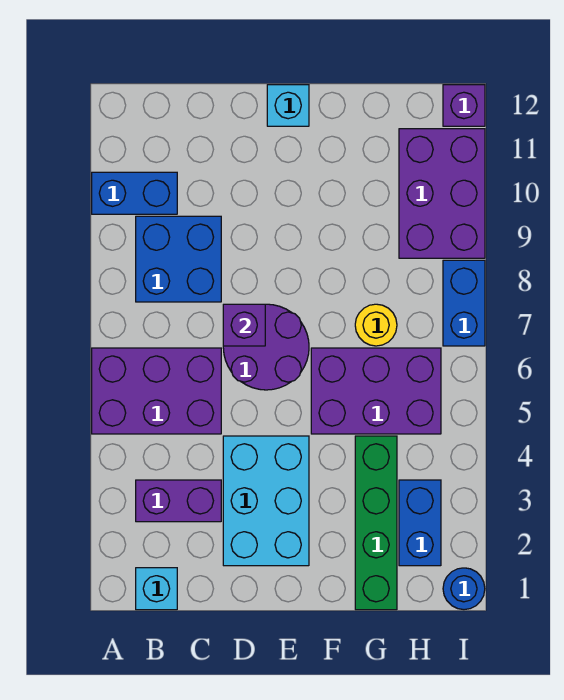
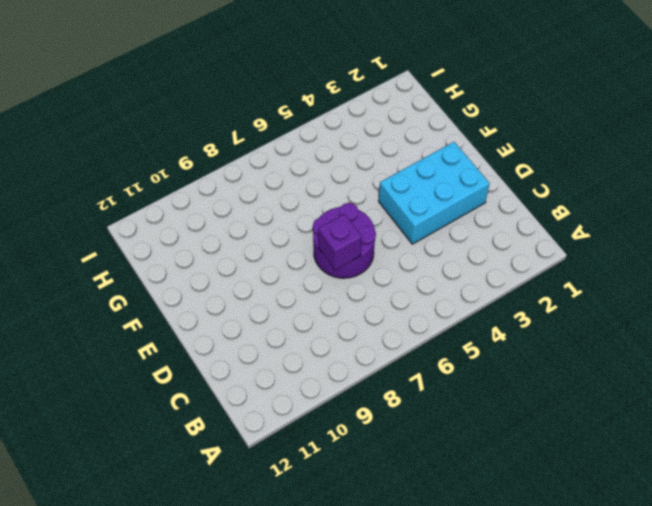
none -> purple brick A5:C6 level 1
none -> blue brick A10:B10 level 1
none -> cyan brick B1 level 1

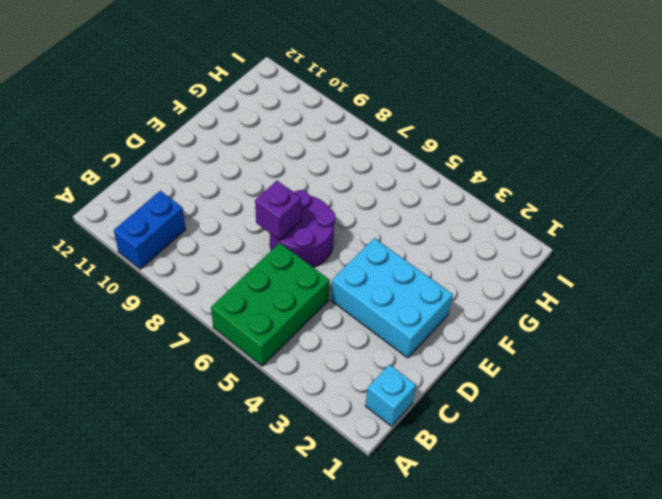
green brick A5:C6 level 1 -> purple brick A5:C6 level 1
none -> purple brick B3:C3 level 1
none -> blue brick B8:C9 level 1
none -> cyan brick E12 level 1

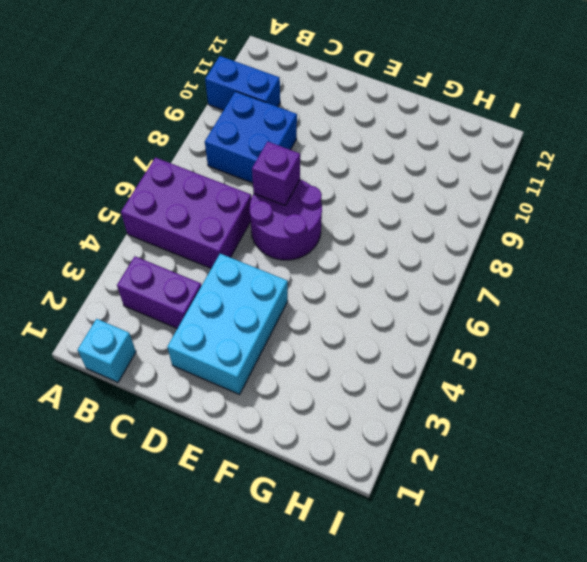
none -> cyan brick E12 level 1
none -> purple brick F5:H6 level 1
none -> green brick G1:G4 level 1

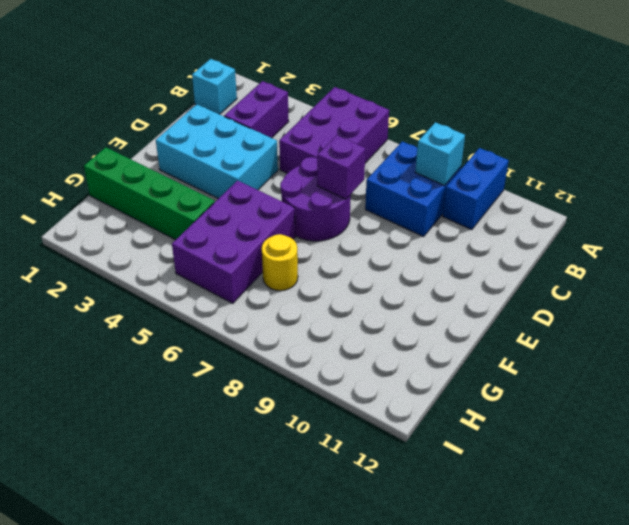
cyan brick B9 level 2 -> cyan brick E12 level 1
none -> blue brick H2:H3 level 1
none -> purple brick H9:I11 level 1
none -> blue round brick I1 level 1

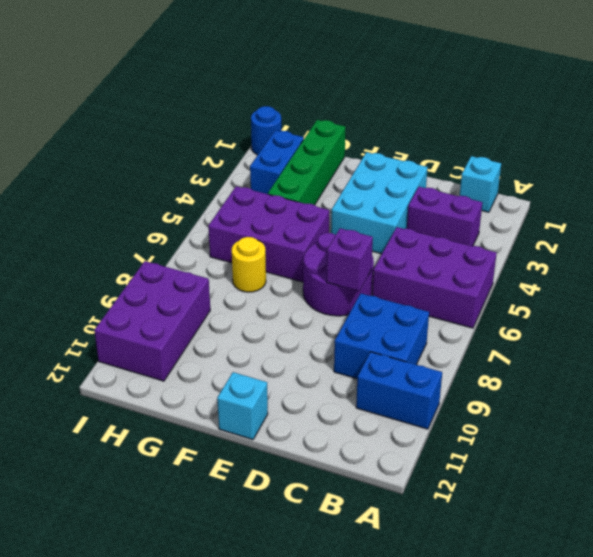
none -> blue brick I7:I8 level 1
none -> purple brick I12 level 1

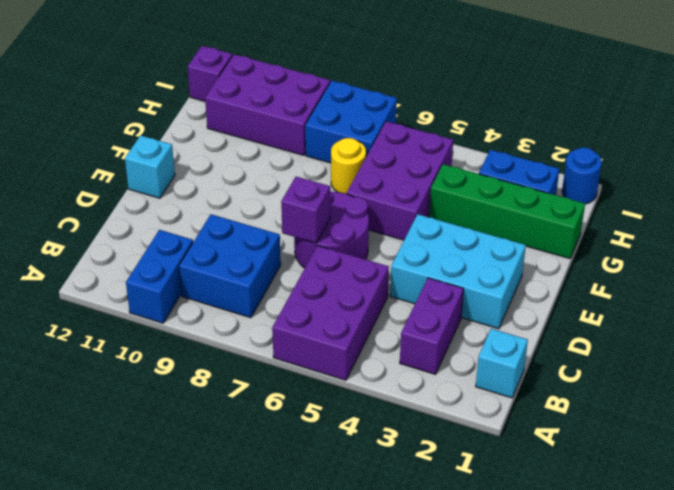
blue brick H7:I8 level 1 -> blue brick I7:I8 level 1

